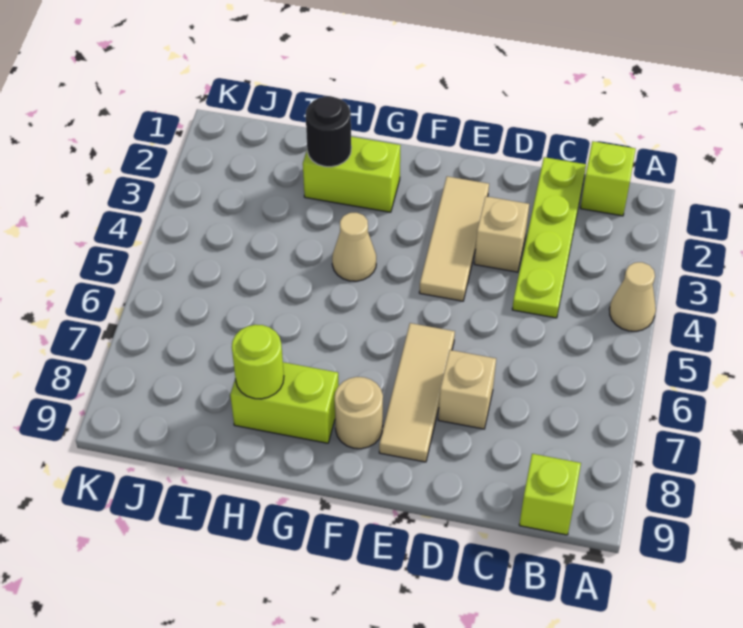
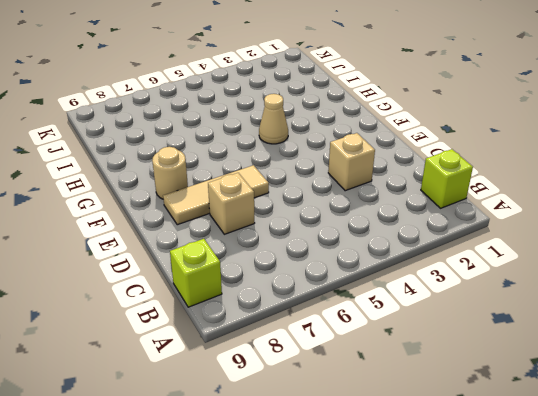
none -> tan cone A4 level 1
none -> lime plate C1:C4 level 1
none -> tan tile E2:E4 level 1

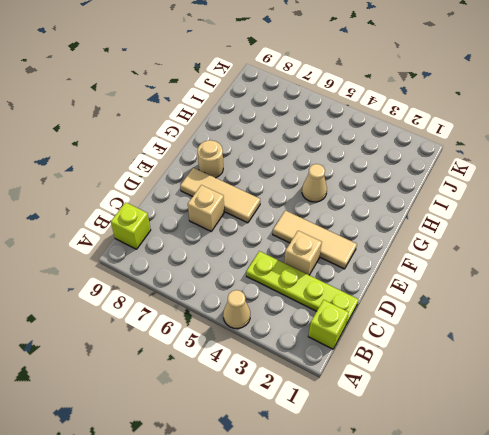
none -> lime brick G2:H2 level 1
none -> lime brick G8:H8 level 1
none -> black round brick H2 level 2

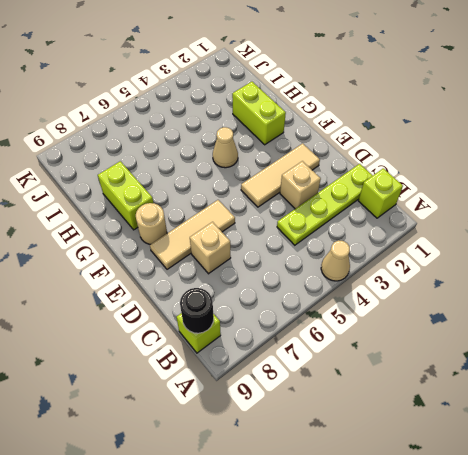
black round brick B9 level 2 -> black round brick H2 level 2
none -> lime round brick H8 level 2

